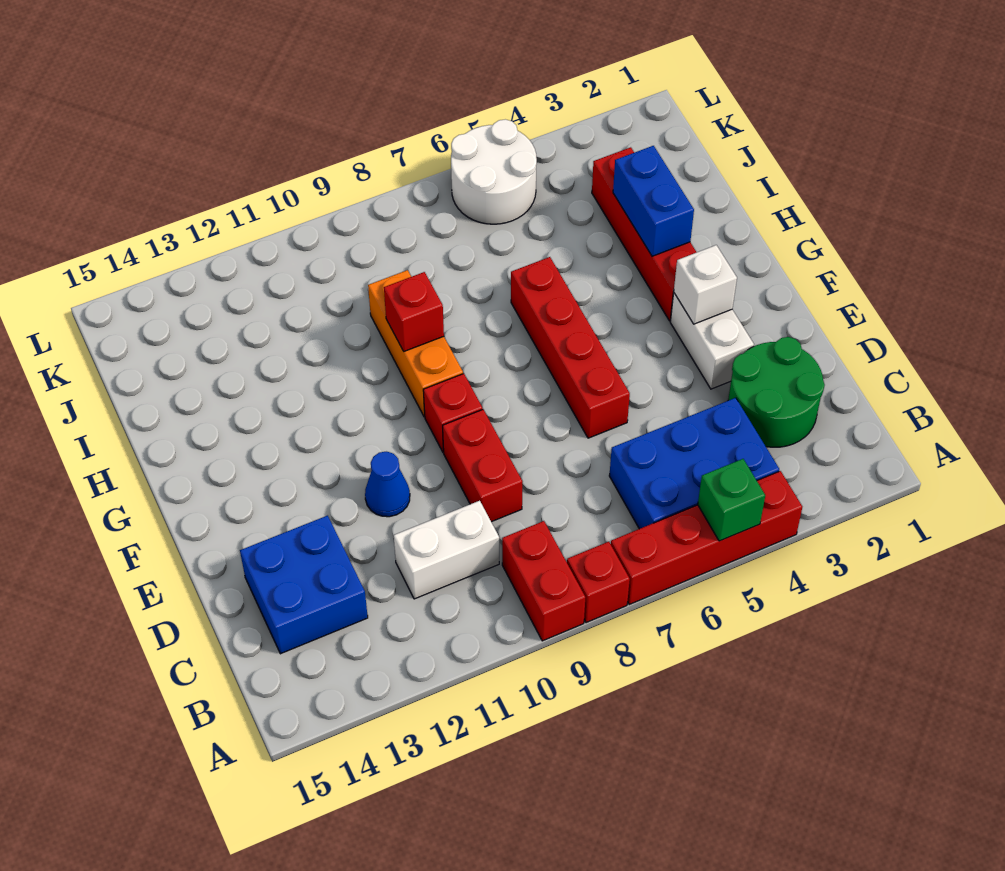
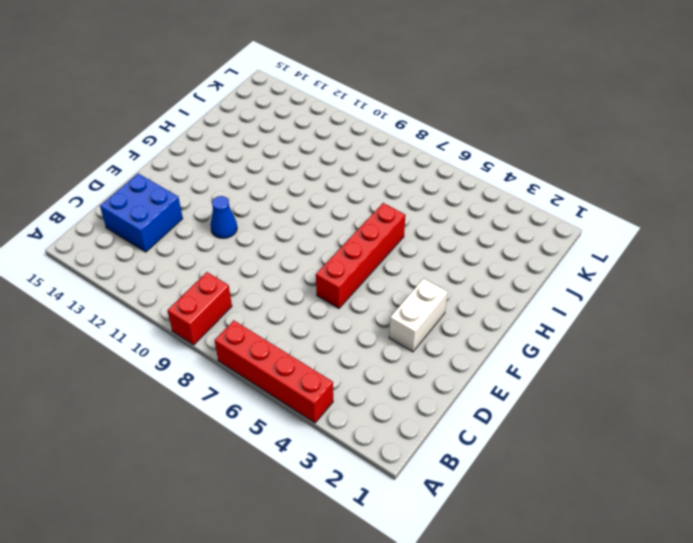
none -> red brick A8 level 1
none -> blue brick B4:C6 level 1
none -> green round brick C2:D3 level 1

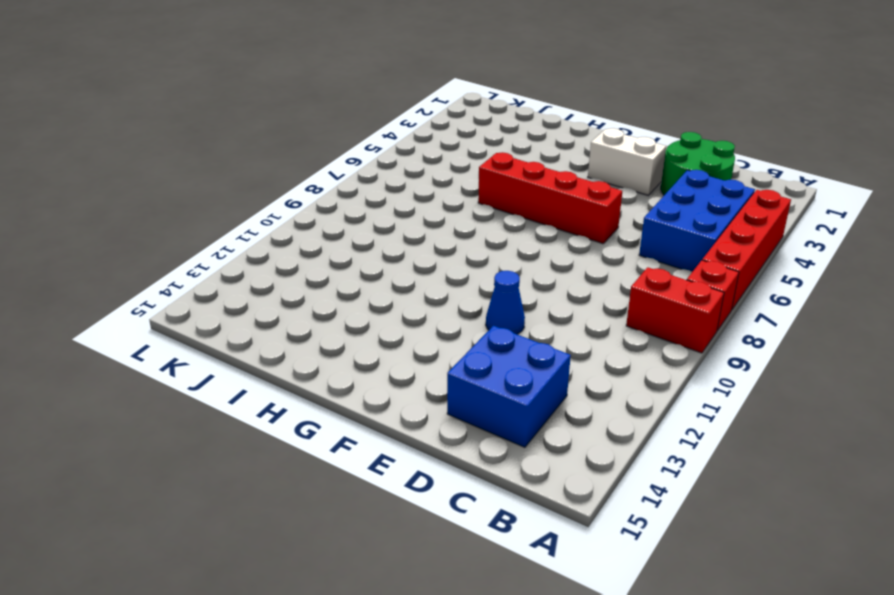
none -> white brick C10:C11 level 1
none -> red brick D9:E9 level 1
none -> red brick F9 level 1

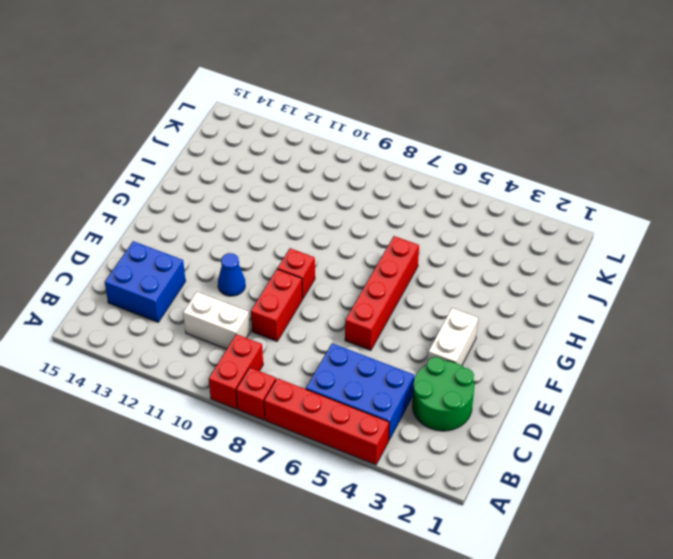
none -> red brick G3:J3 level 1
none -> orange brick G9:I9 level 1
none -> white round brick K5:L6 level 1

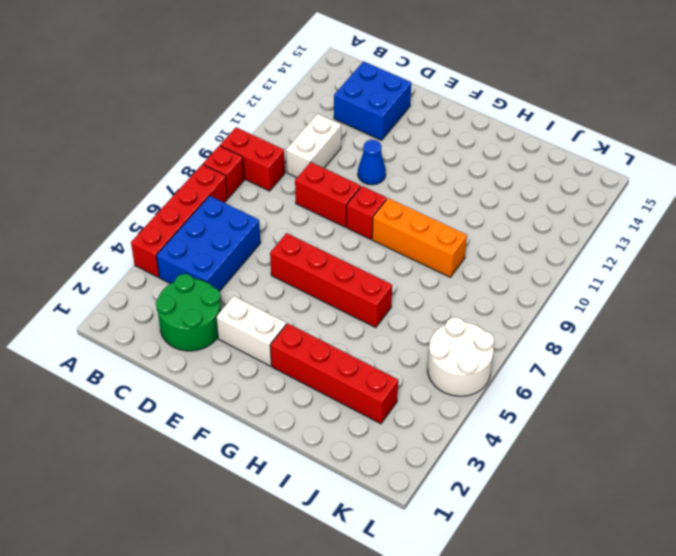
none -> green brick A5 level 2
none -> white brick F3 level 2
none -> blue brick H3:I3 level 2

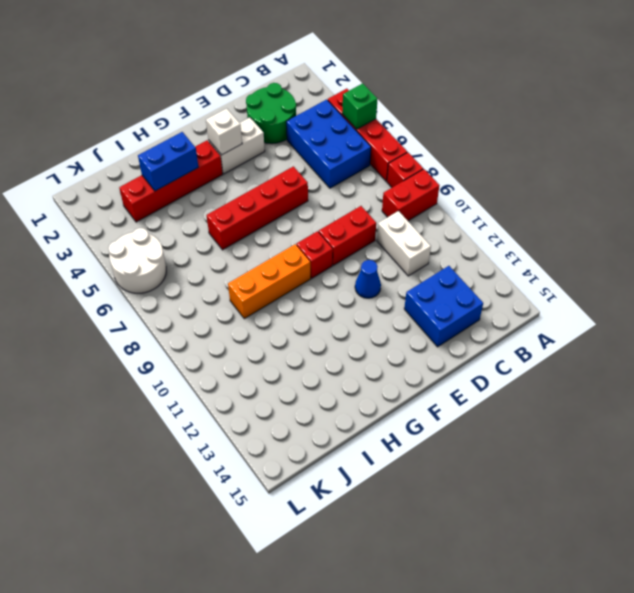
none -> red brick H9 level 2

